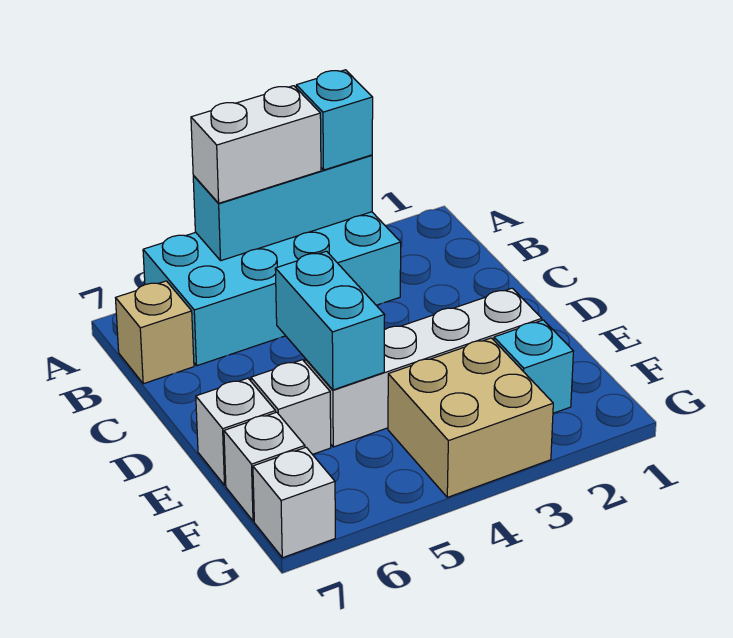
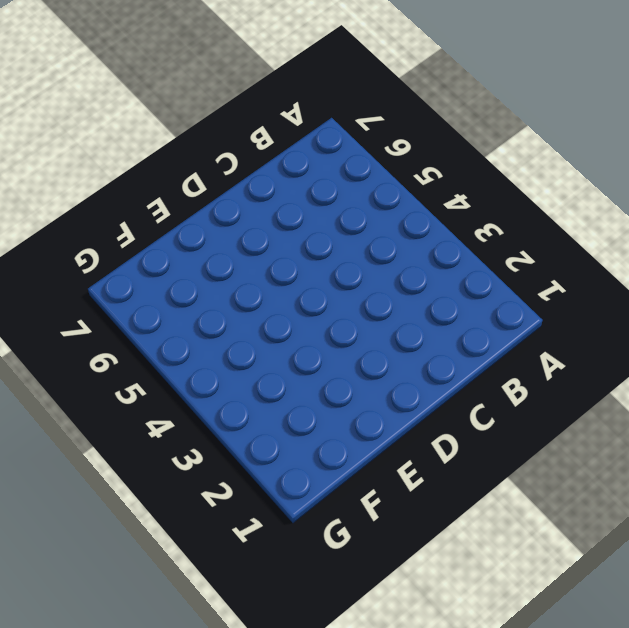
none -> cyan brick A3:B6 level 1
none -> tan brick B7 level 1
none -> white brick E2:E5 level 1

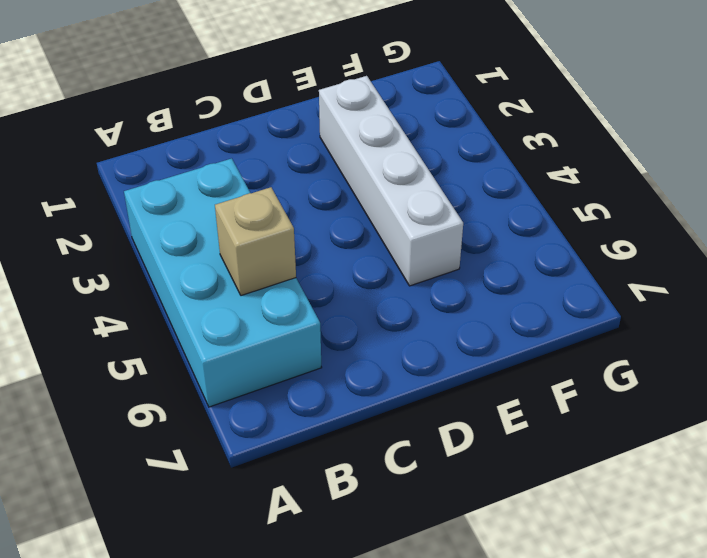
tan brick B5 level 2 -> tan brick B7 level 1
none -> white brick E6 level 1
none -> white brick E7 level 1
none -> cyan brick F2 level 1

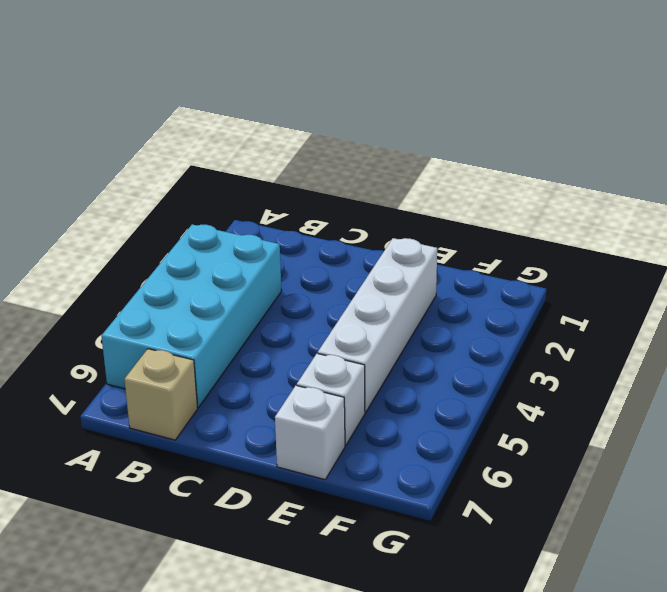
none -> cyan brick F2 level 1
none -> tan brick F3:G4 level 1
none -> white brick F7 level 1

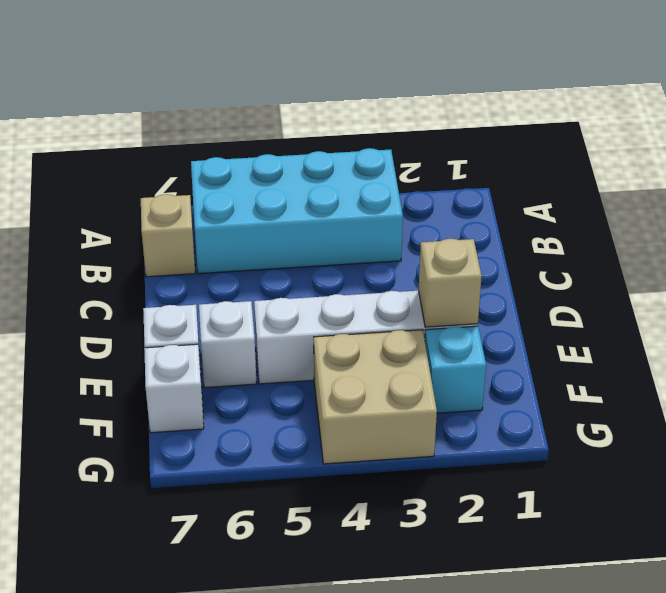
tan brick E2 level 2 -> none
none -> white brick G7 level 1
none -> cyan brick A3:A5 level 2
none -> cyan brick D5:E5 level 2

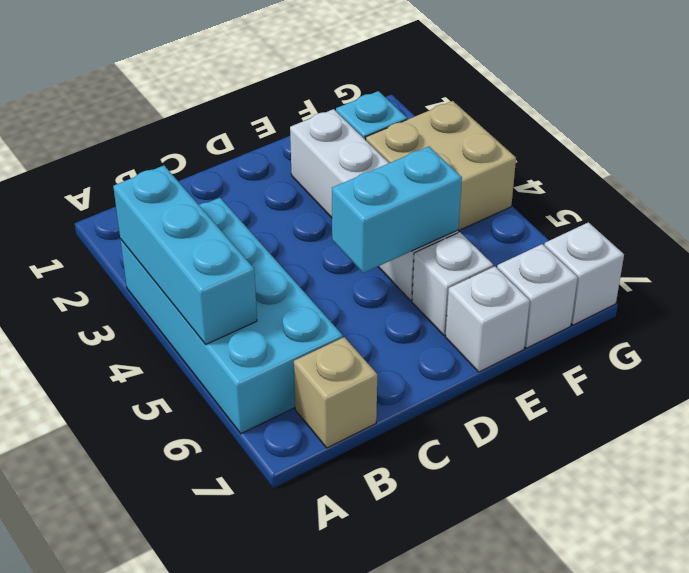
none -> cyan brick A3 level 3
none -> white brick A4:A5 level 3

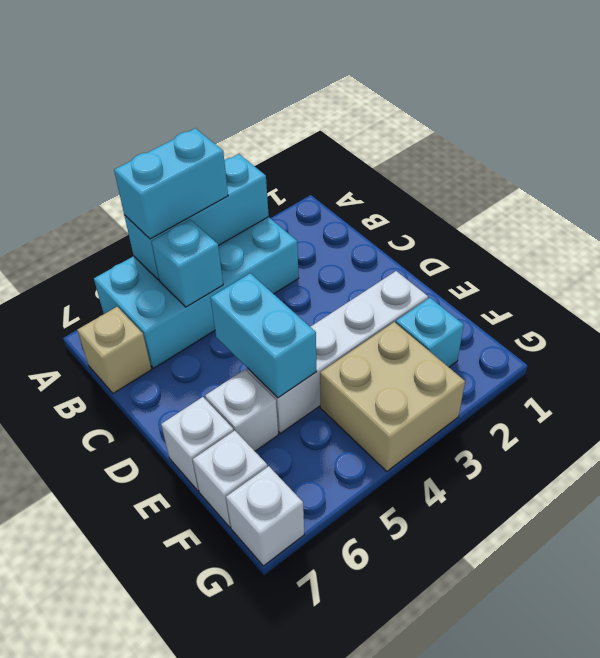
cyan brick A4:A5 level 3 -> white brick A4:A5 level 3
cyan brick B5 level 2 -> cyan brick A3 level 3

